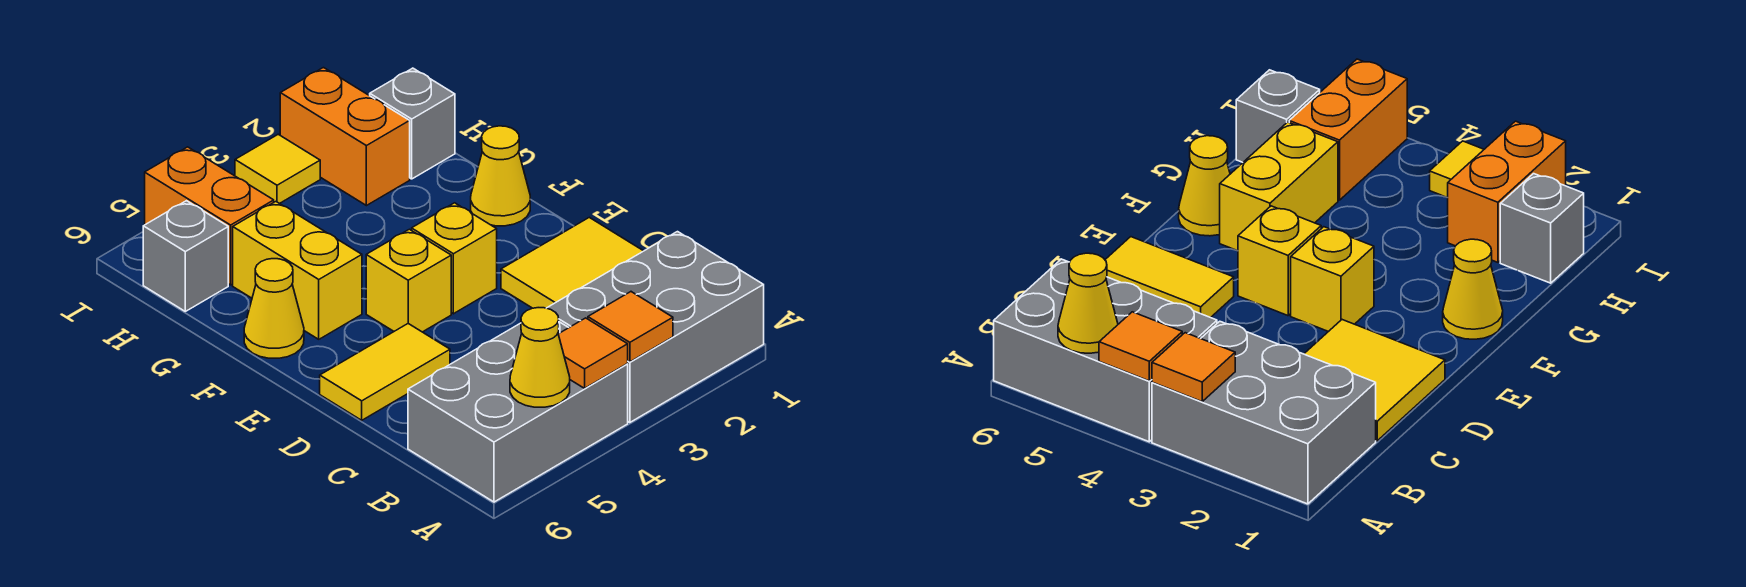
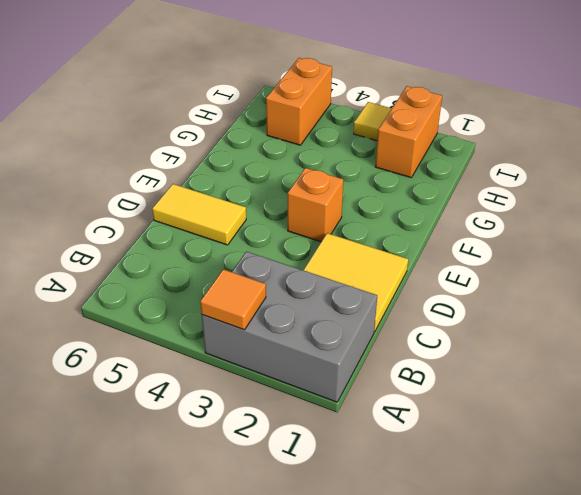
orange brick E3 level 1 -> yellow brick E3 level 1
none -> grey brick A4:B6 level 1
none -> yellow brick E4 level 1
none -> yellow cone F1 level 1

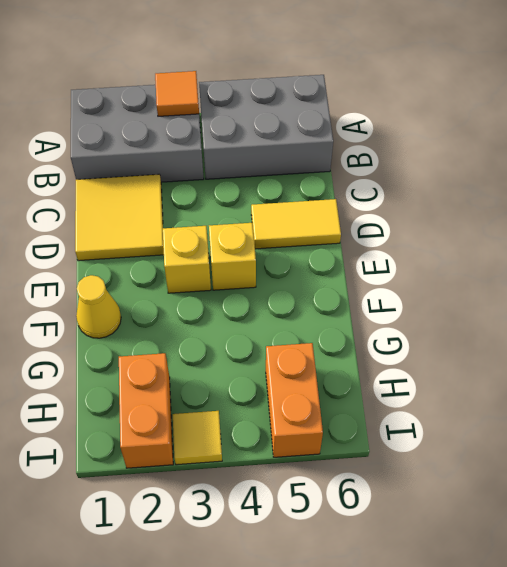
none -> yellow brick F5:G5 level 1
none -> yellow cone F6 level 1
none -> grey brick H1 level 1

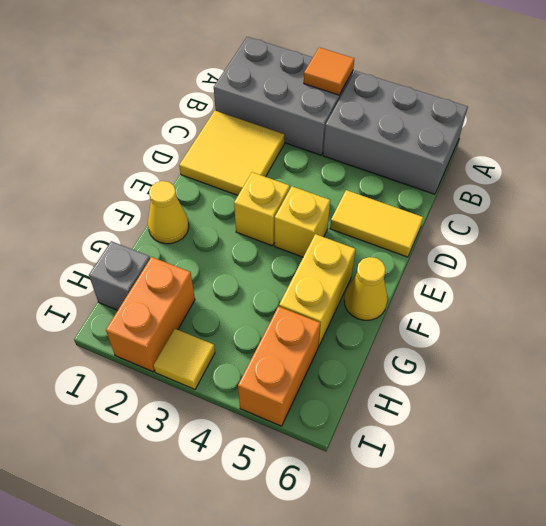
none -> grey brick H6 level 1
none -> orange tile A4 level 2
none -> yellow cone A5 level 2

